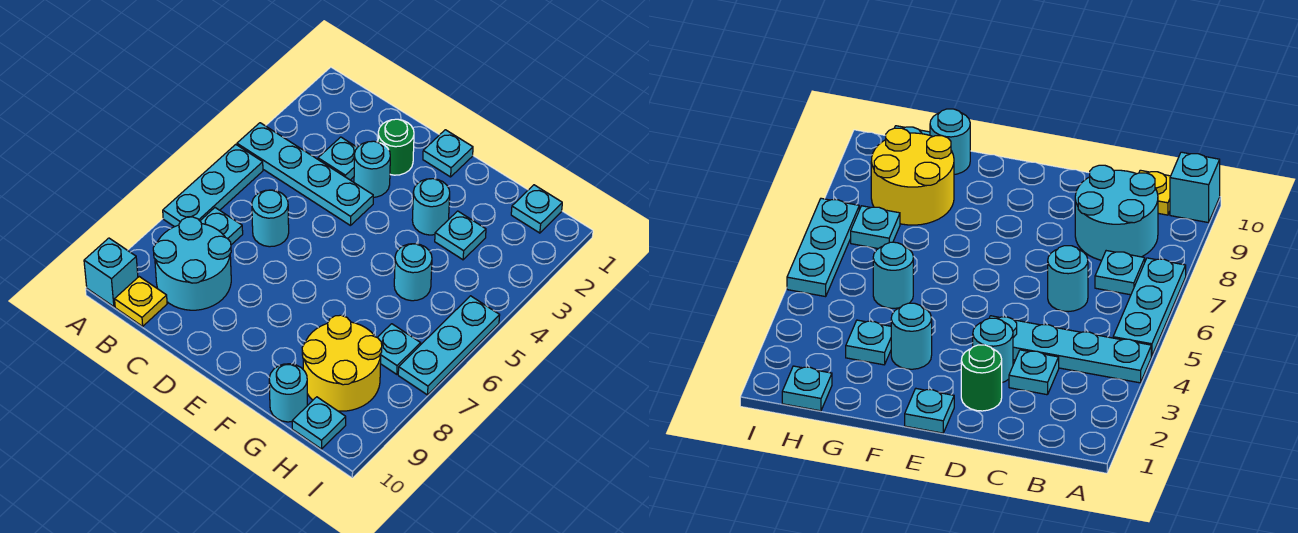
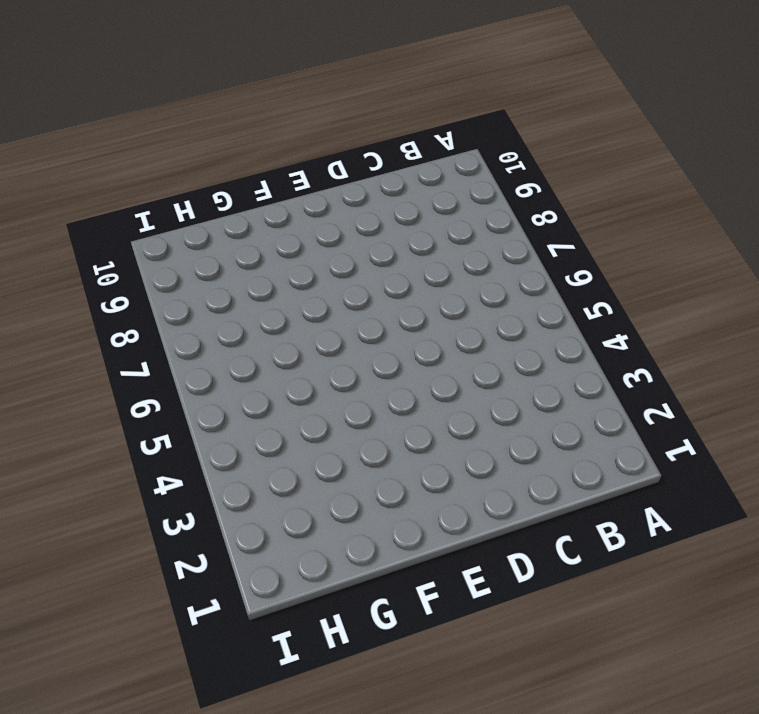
none -> cyan plate A4:D4 level 1
none -> cyan plate A5:A7 level 1
none -> cyan brick A10 level 1

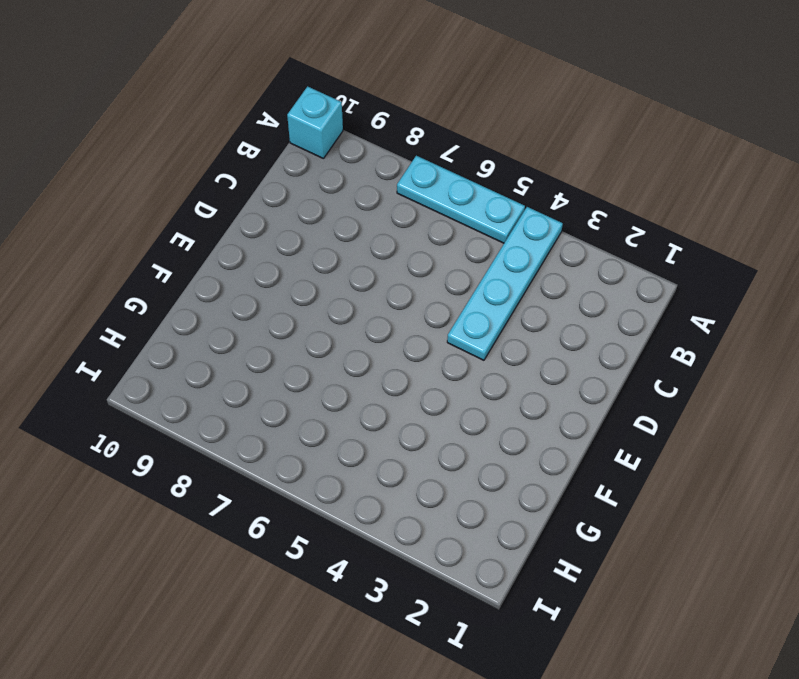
none -> cyan plate B7 level 1
none -> cyan round brick B8:C9 level 1
none -> yellow plate B10 level 1

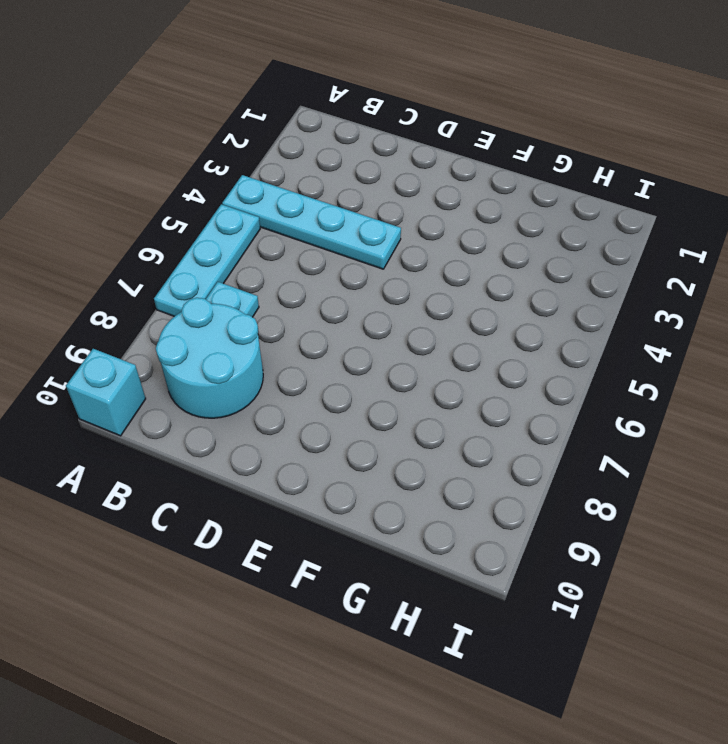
none -> yellow plate B10 level 1
none -> cyan plate C3 level 1
none -> cyan round brick C6 level 1

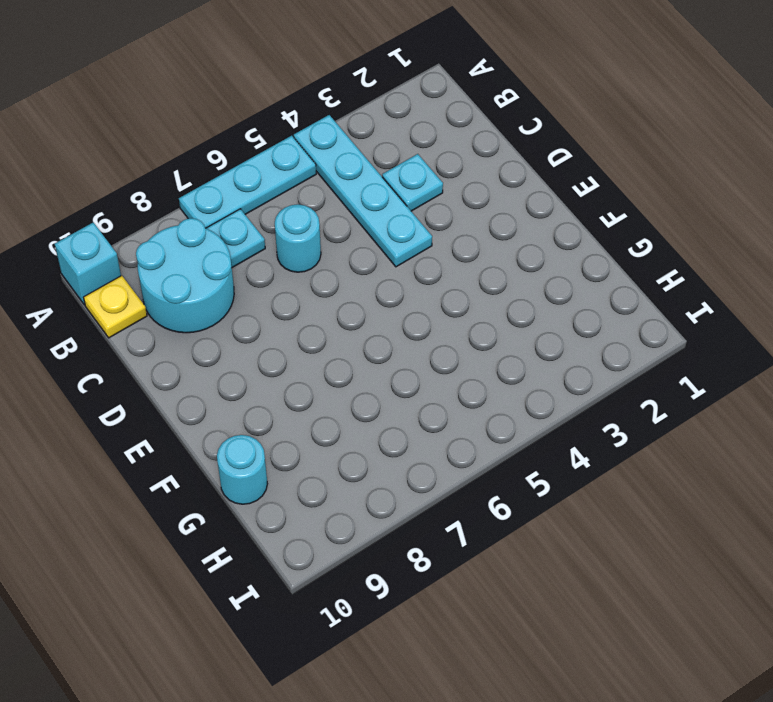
none -> green round brick D2 level 1
none -> cyan round brick D3 level 1
none -> cyan plate E1 level 1

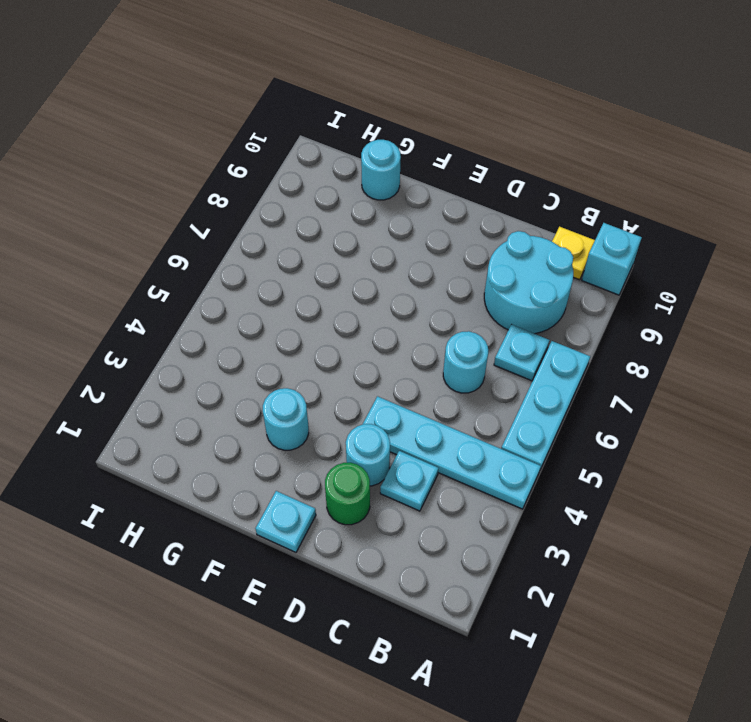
none -> cyan plate G3 level 1
none -> cyan round brick G5 level 1
none -> yellow round brick G8:H9 level 1

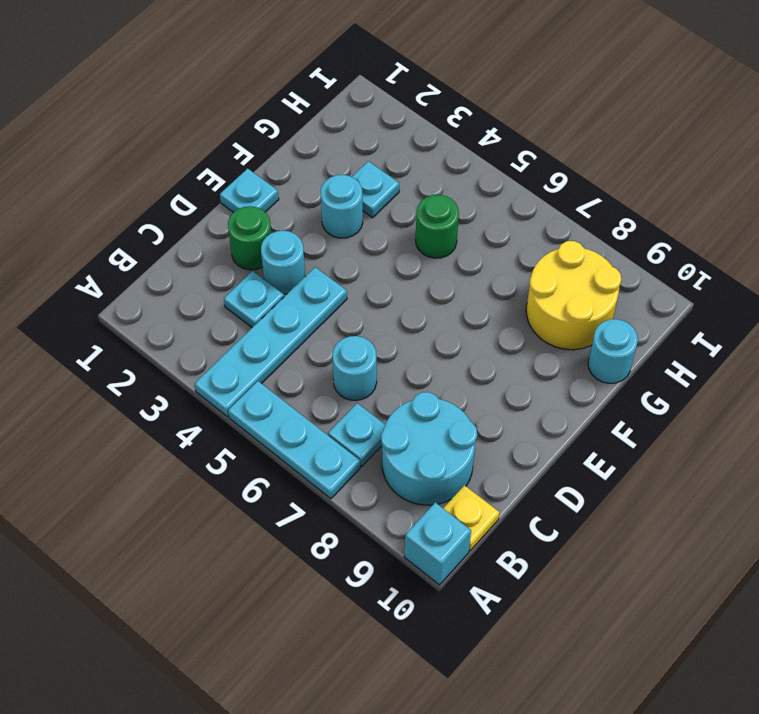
green round brick G5 level 1 -> cyan round brick G5 level 1
none -> cyan plate H1 level 1
none -> cyan plate H7 level 1
none -> cyan plate H10 level 1

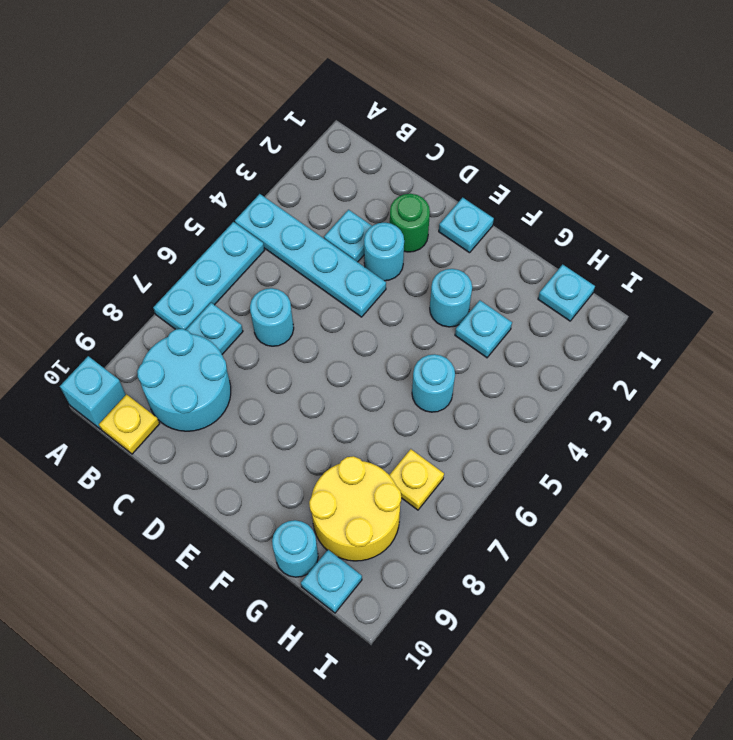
yellow plate H7 level 1 -> cyan plate H7 level 1
none -> cyan plate I5:I7 level 1

